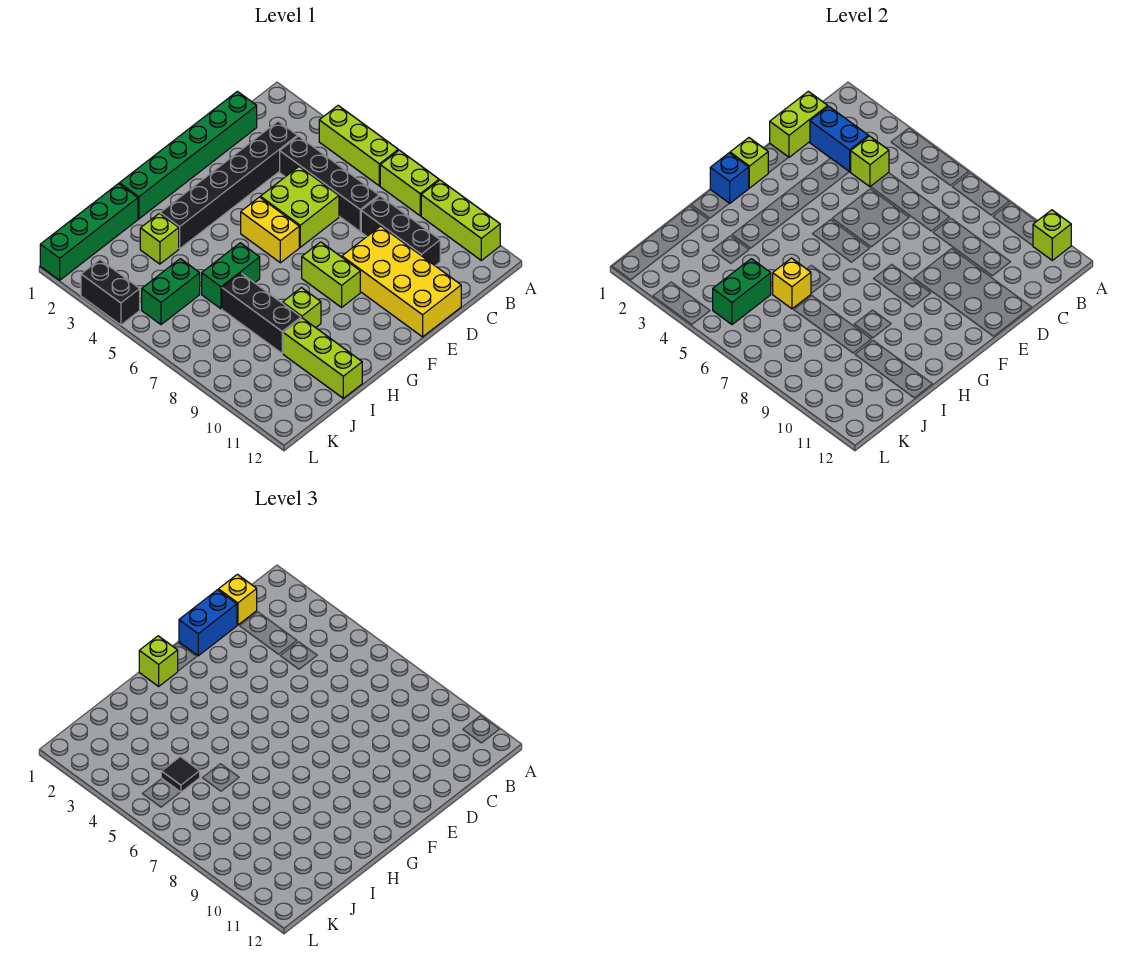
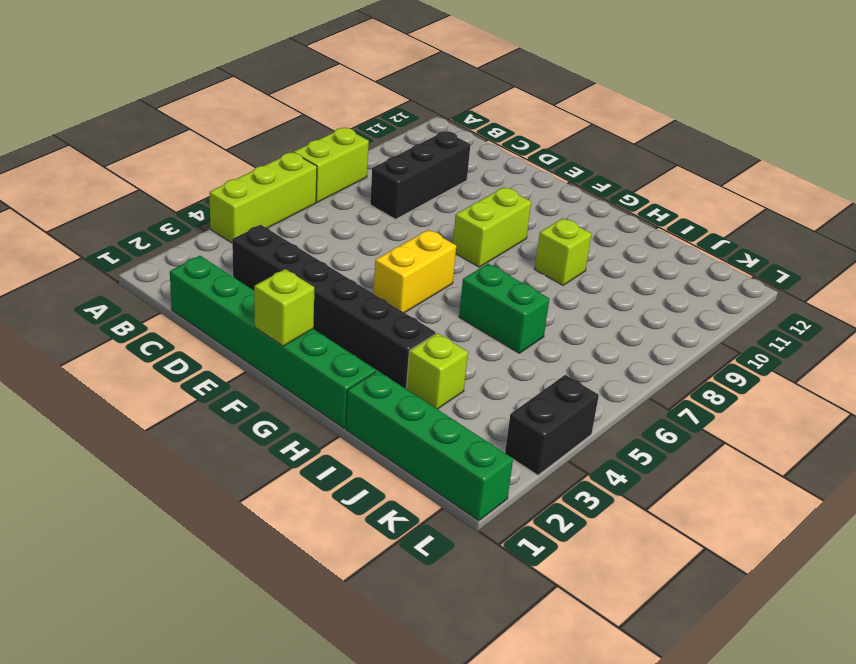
none -> lime brick A9:A11 level 1
none -> black brick C4:C7 level 1
none -> lime brick D5:E6 level 1
none -> yellow brick D9:E12 level 1

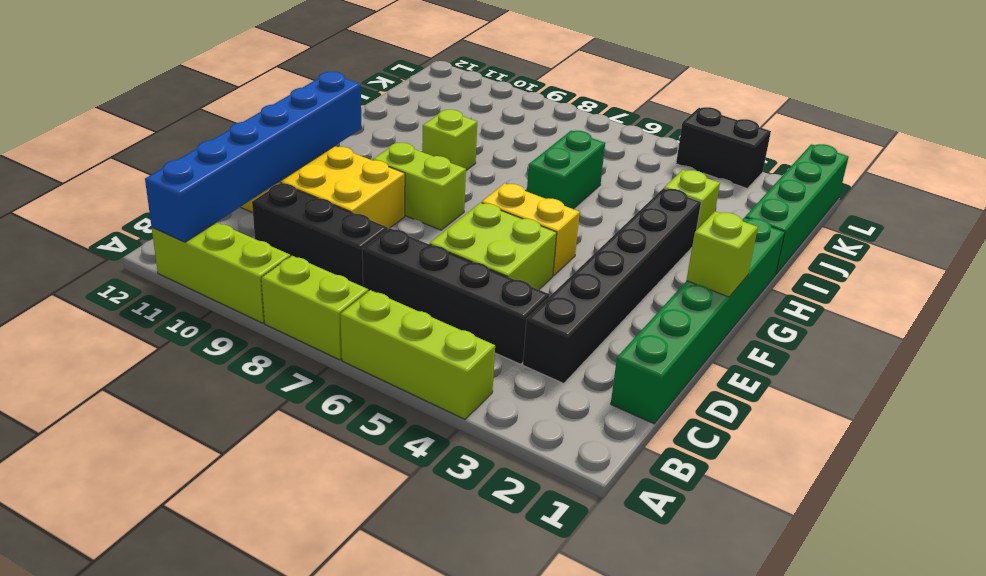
blue brick A11:F11 level 2 -> lime brick A11 level 2
none -> black brick I7:I9 level 1
none -> lime brick I10:I12 level 1
none -> green brick J5:K5 level 1
none -> lime brick C1:D1 level 2

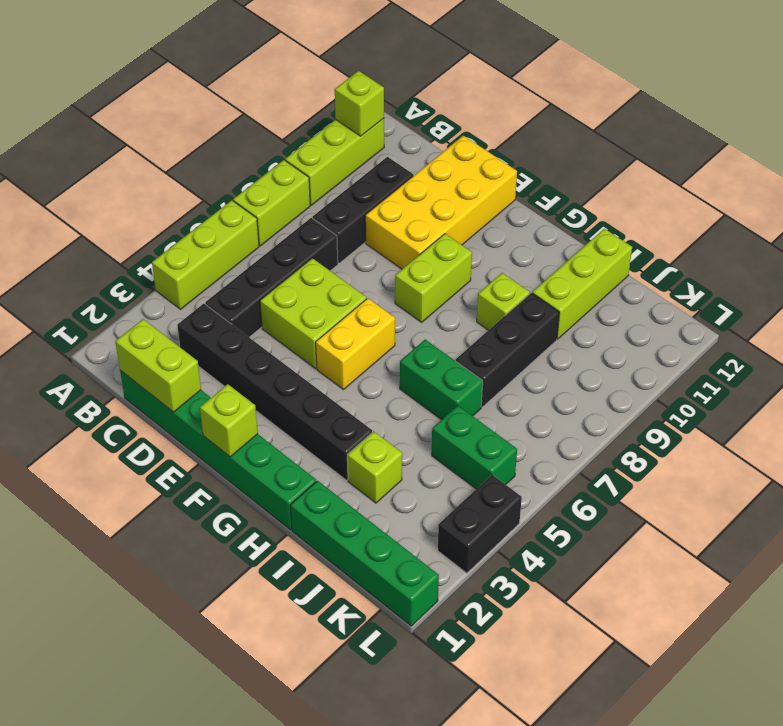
none -> blue brick C2:C3 level 2
none -> lime brick C4 level 2
none -> blue brick G1 level 2
none -> yellow brick I6 level 2

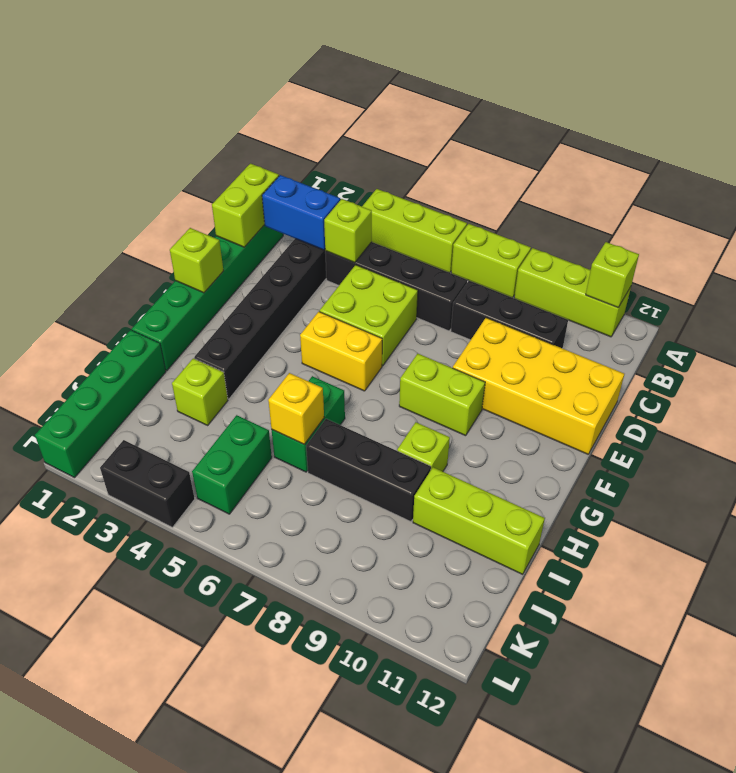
none -> blue brick G1 level 2
none -> green brick J5:K5 level 2
none -> yellow brick C1 level 3
none -> blue brick D1:E1 level 3

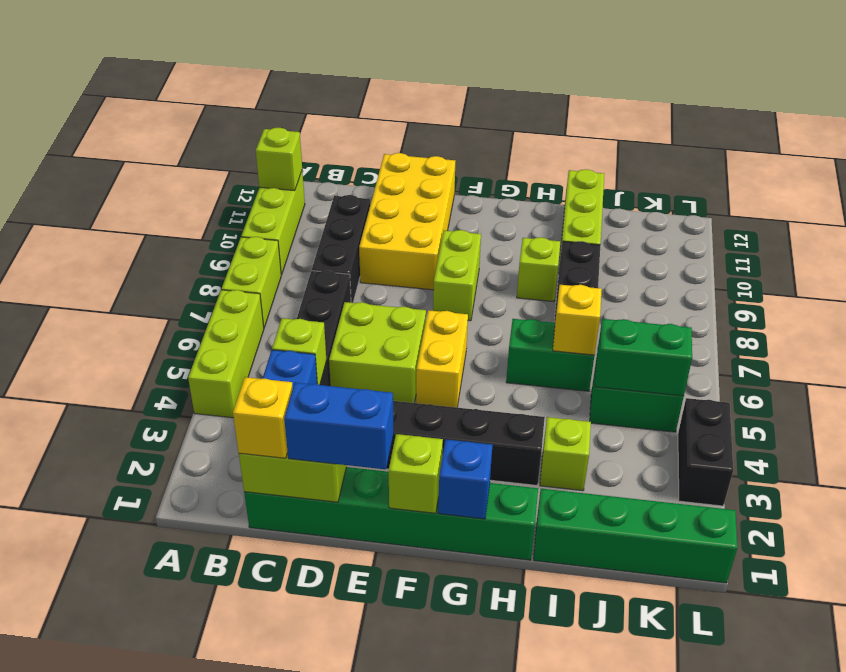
none -> lime brick G1 level 3
none -> black tile J5 level 3

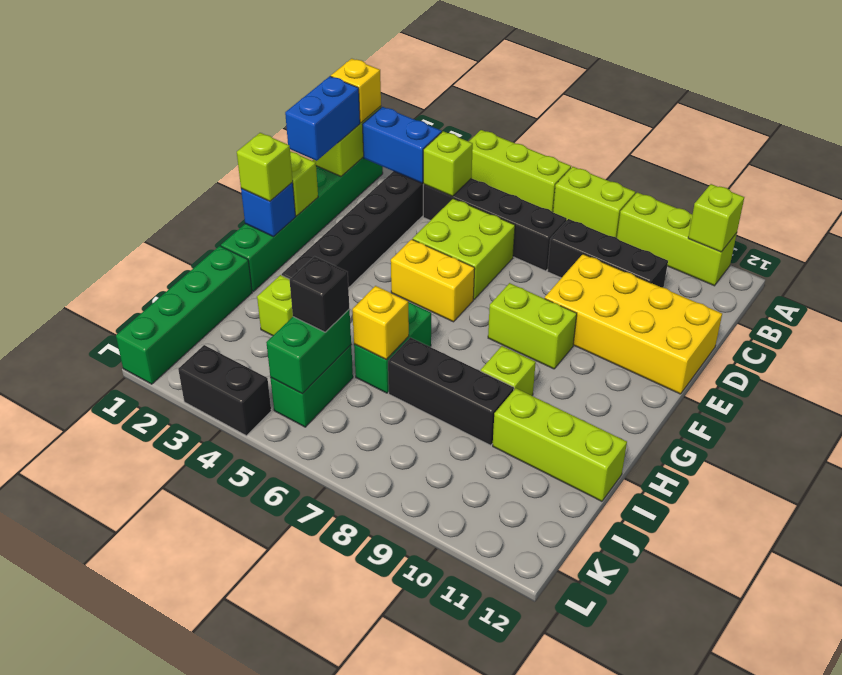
black brick J5 level 3 -> black tile J5 level 3

